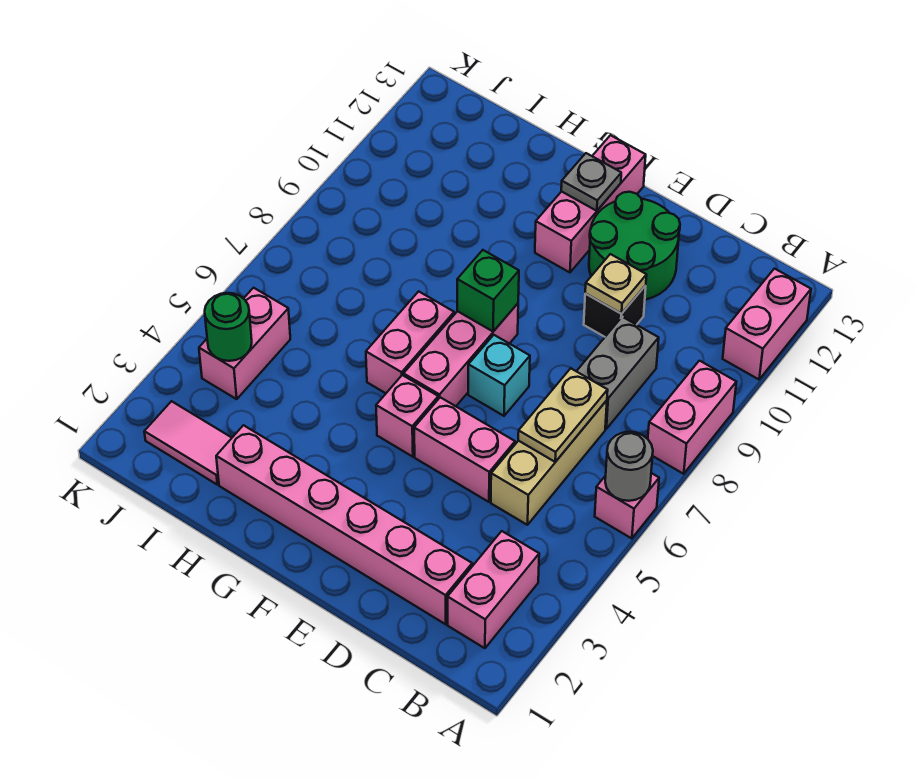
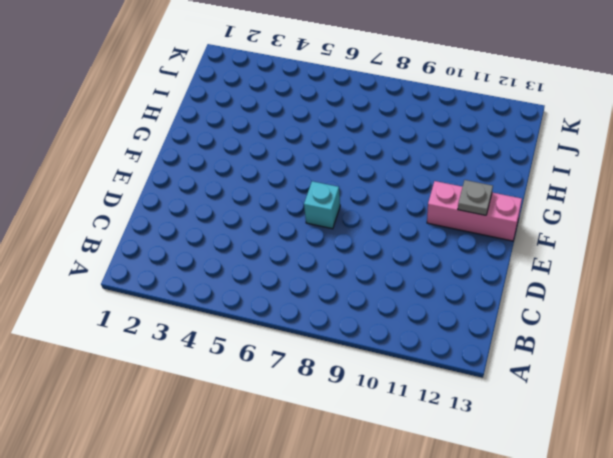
none -> pink brick A6 level 1
none -> pink brick A8:A9 level 1
none -> pink brick A11:A12 level 1

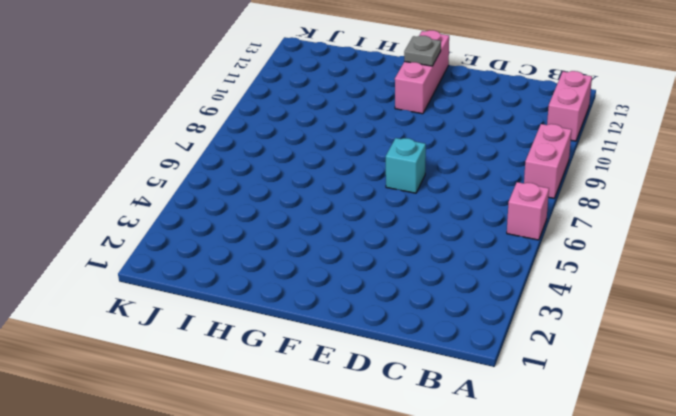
none -> pink brick B2:B3 level 1
none -> pink brick C2:H2 level 1
none -> tan brick C5:C7 level 1

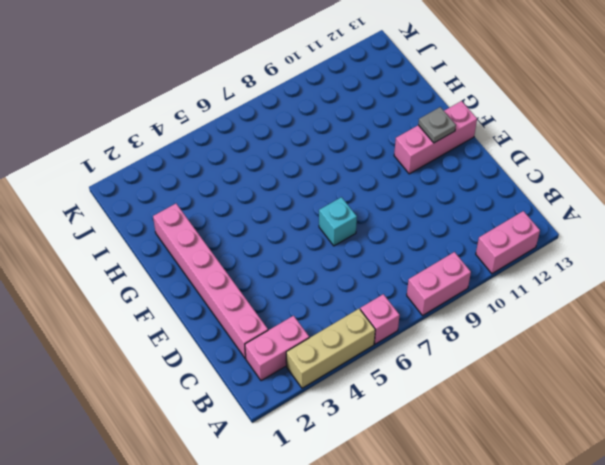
tan brick A3:A5 level 1 -> tan brick C5:C7 level 1
none -> grey brick C8:C9 level 1
none -> pink brick D5:E5 level 1
none -> black brick D10 level 1

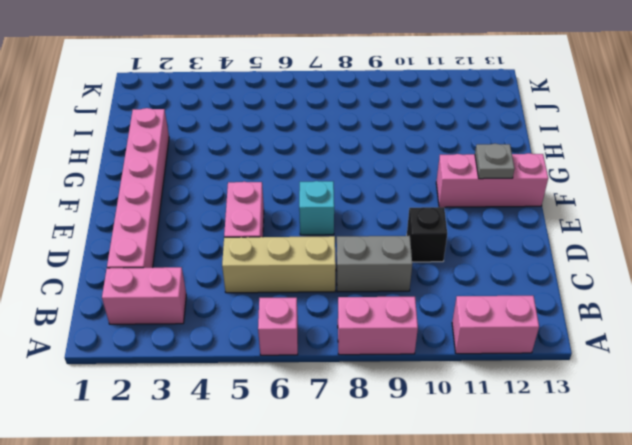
none -> green round brick D11:E12 level 1
none -> pink brick F5 level 1
none -> pink brick F6:F8 level 1

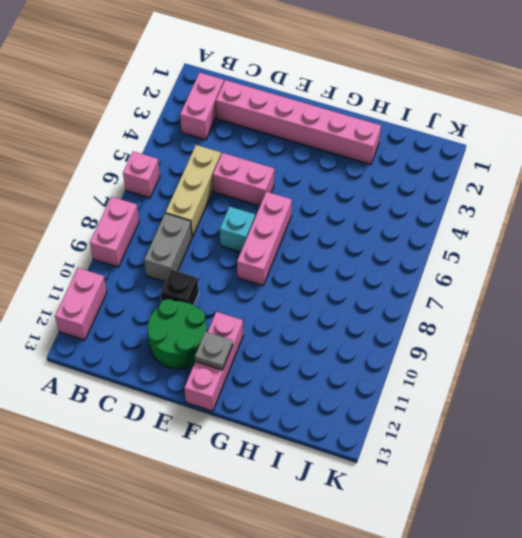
none -> pink brick F5 level 1
none -> pink brick G6:G7 level 1
none -> pink tile I2:J2 level 1

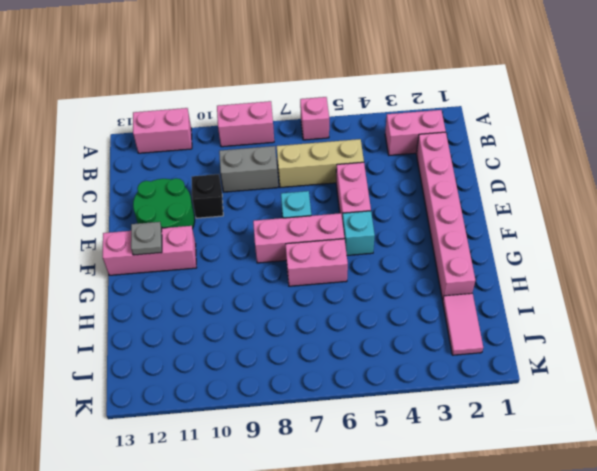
cyan brick F5 level 1 -> pink brick F5 level 1
none -> pink brick J4:J5 level 1
none -> grey round brick A6 level 2
none -> tan plate C6:C7 level 2

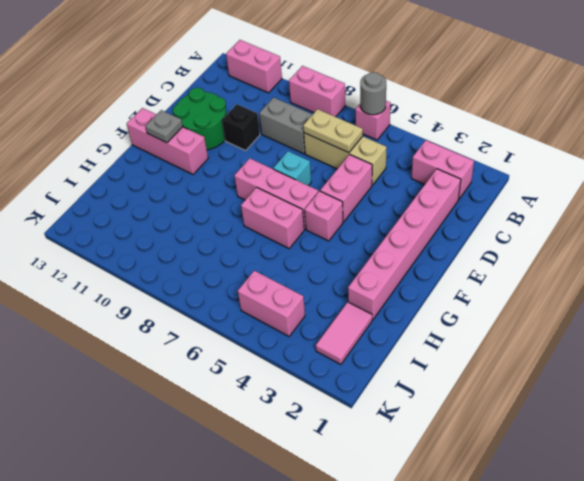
none -> tan plate D10 level 2
none -> green brick F8 level 2
none -> green round brick J4 level 2

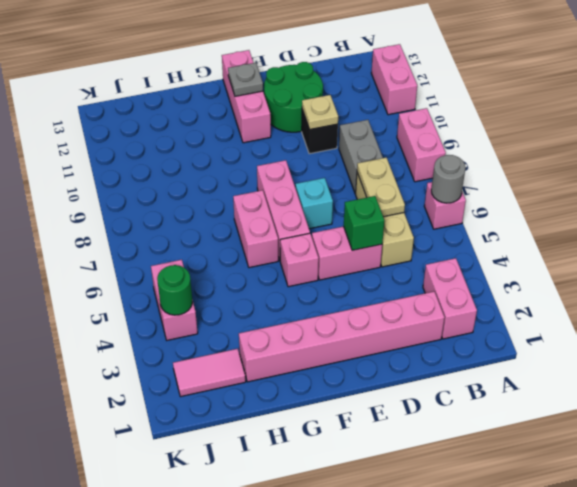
green brick D5 level 2 -> green brick F8 level 2

